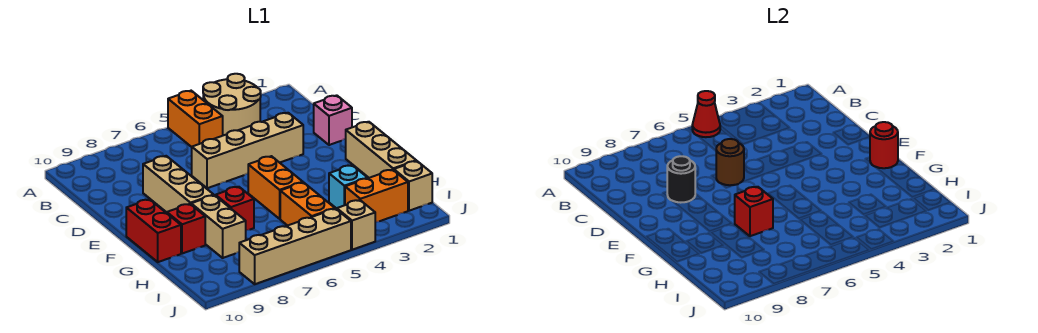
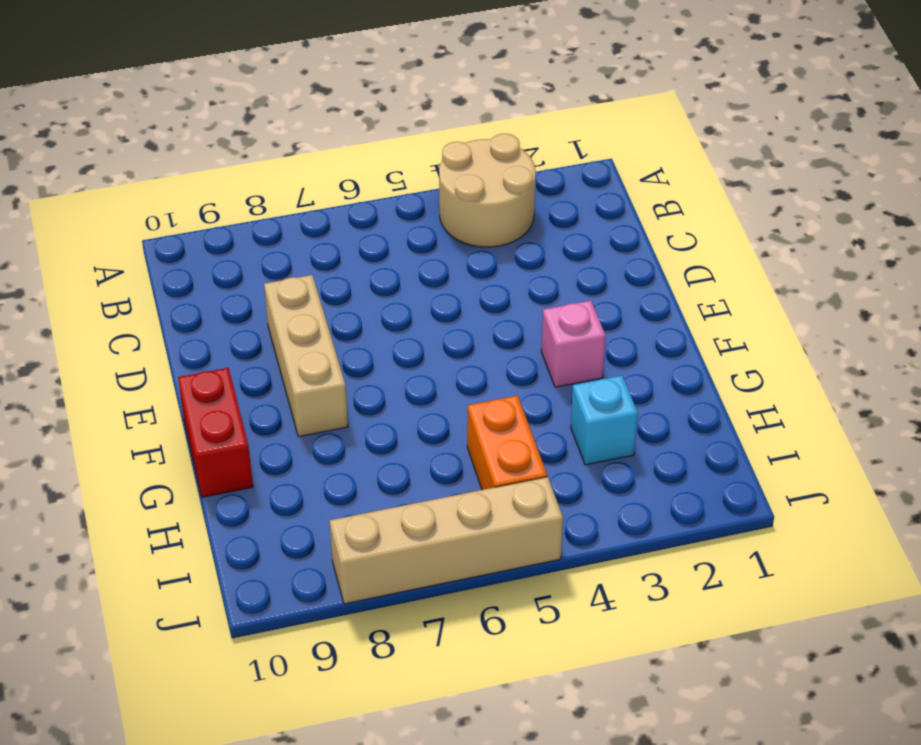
pink brick F3 level 1 -> pink brick D1 level 1
none -> orange brick A5:B5 level 1
none -> tan brick D3:D6 level 1
none -> tan brick F1:H1 level 1

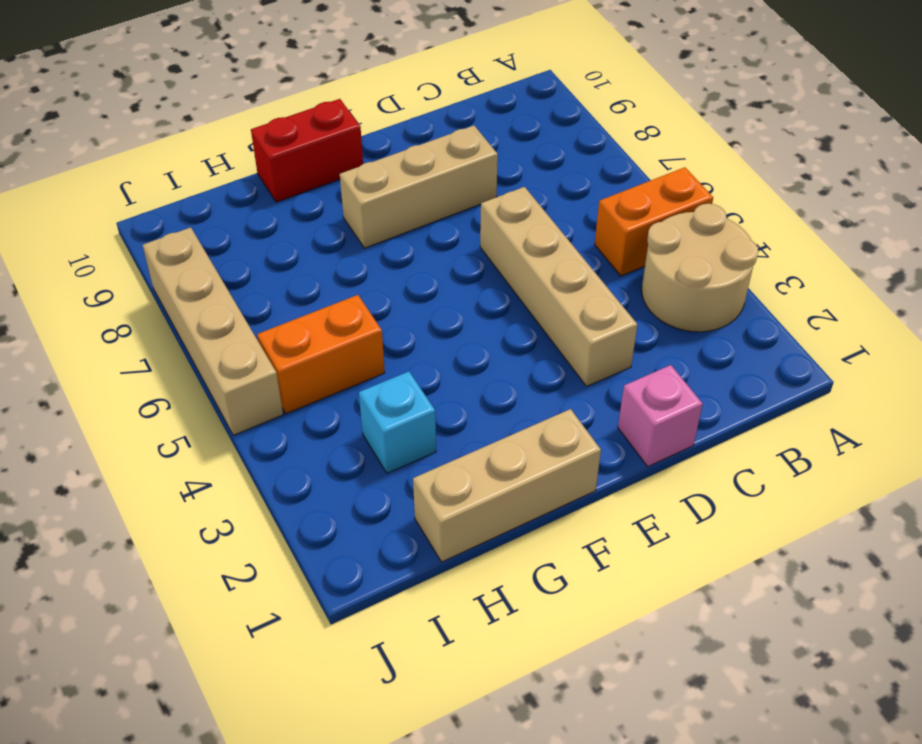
none -> orange brick F5:G5 level 1
none -> red brick G7 level 1
none -> tan brick G8:H8 level 1

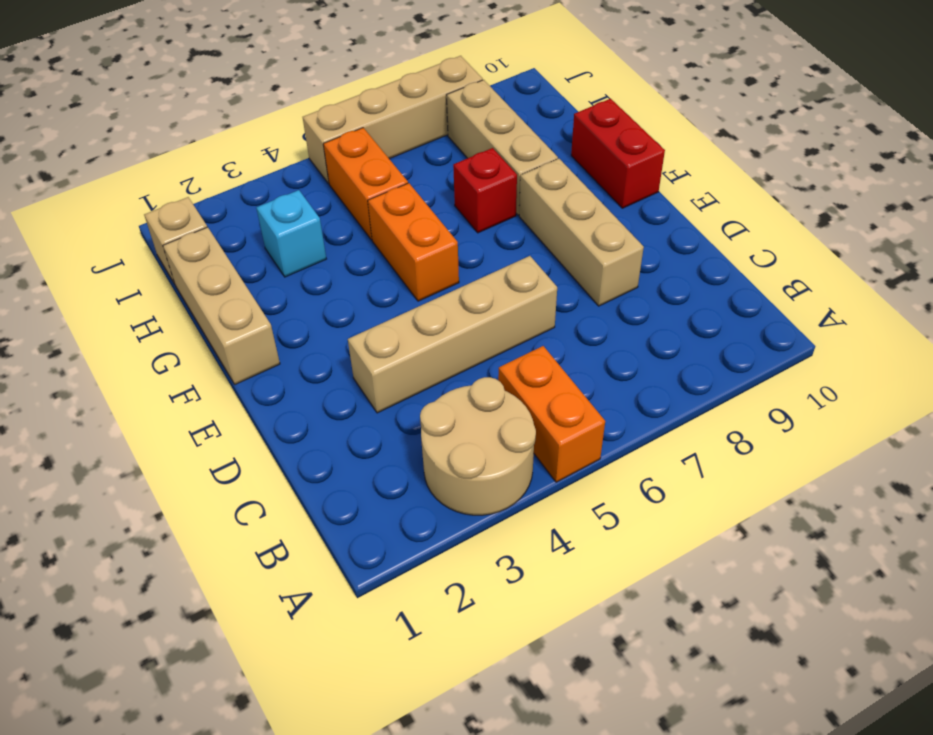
tan brick G8:I8 level 1 -> tan brick G8:H8 level 1
none -> pink brick D1 level 1
none -> red brick G9 level 1
none -> orange brick I2:I3 level 1

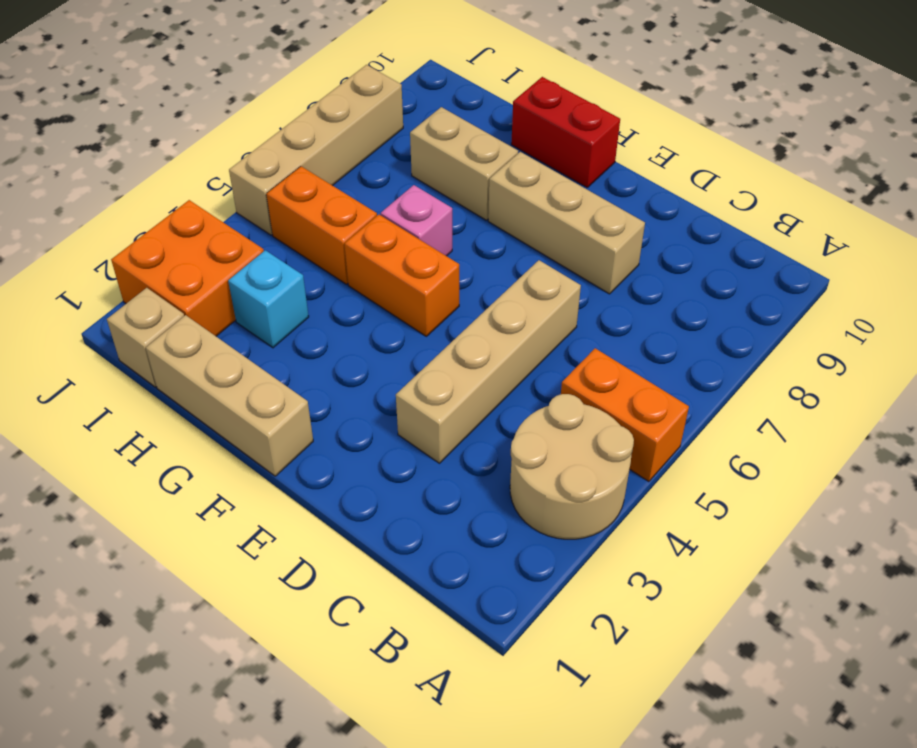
pink brick G6 level 1 -> pink brick D1 level 1
orange brick I2:J3 level 1 -> orange brick I2:I3 level 1
none -> red brick G7 level 1
none -> red brick G9 level 1
none -> tan brick J4 level 1

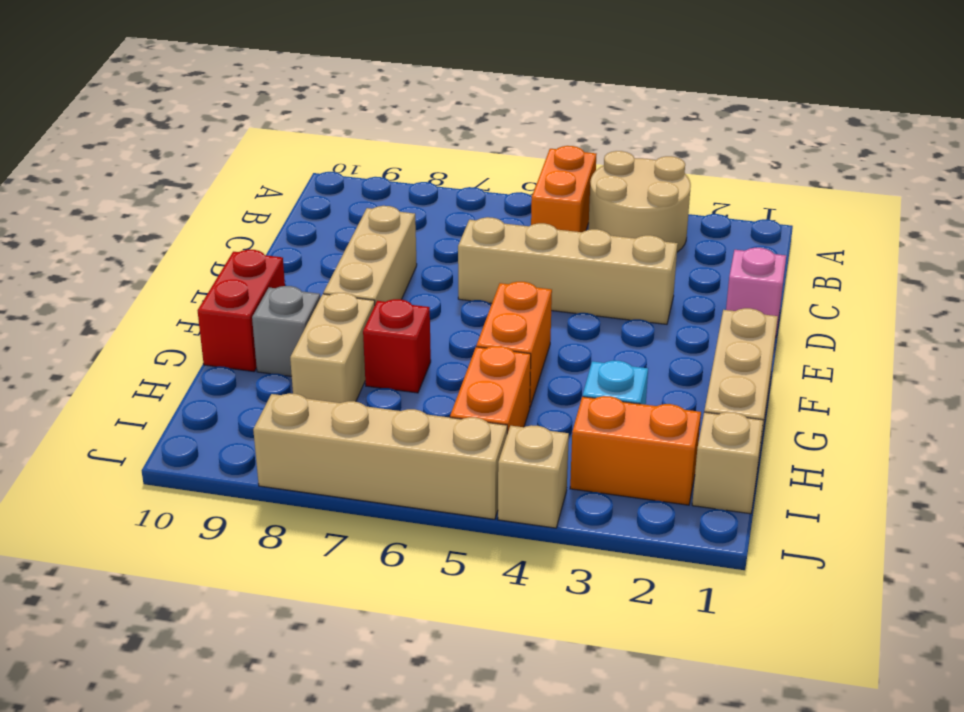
grey brick G9 level 1 -> red brick G9 level 1
none -> red cone A5 level 2
none -> brown round brick D6 level 2
none -> black round brick D8 level 2

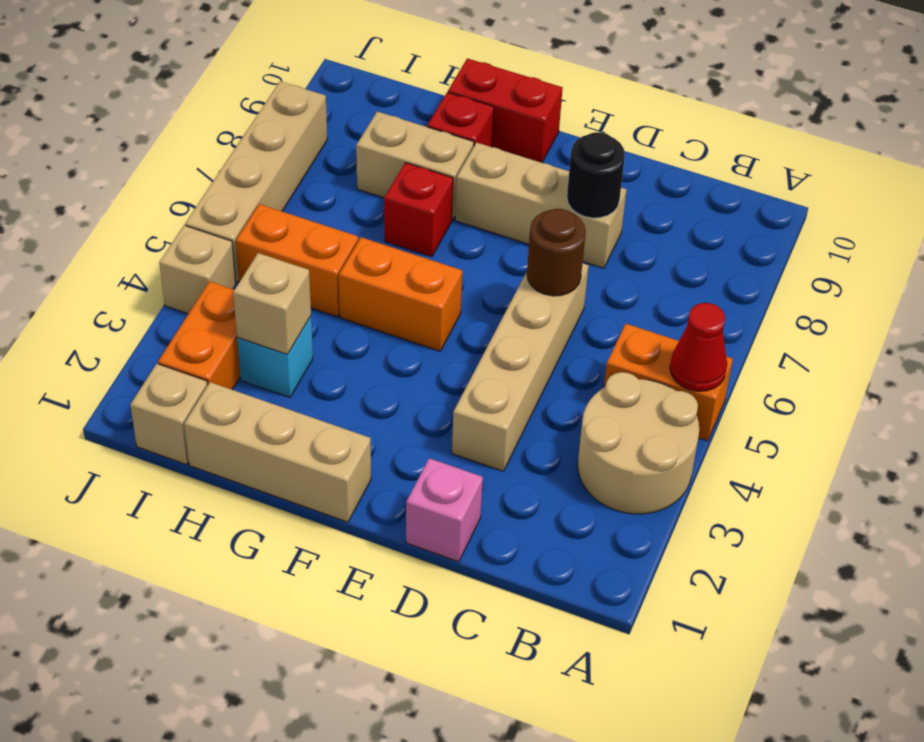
tan brick H3 level 2 -> none
none -> red round brick F1 level 2
none -> red brick G7 level 2

